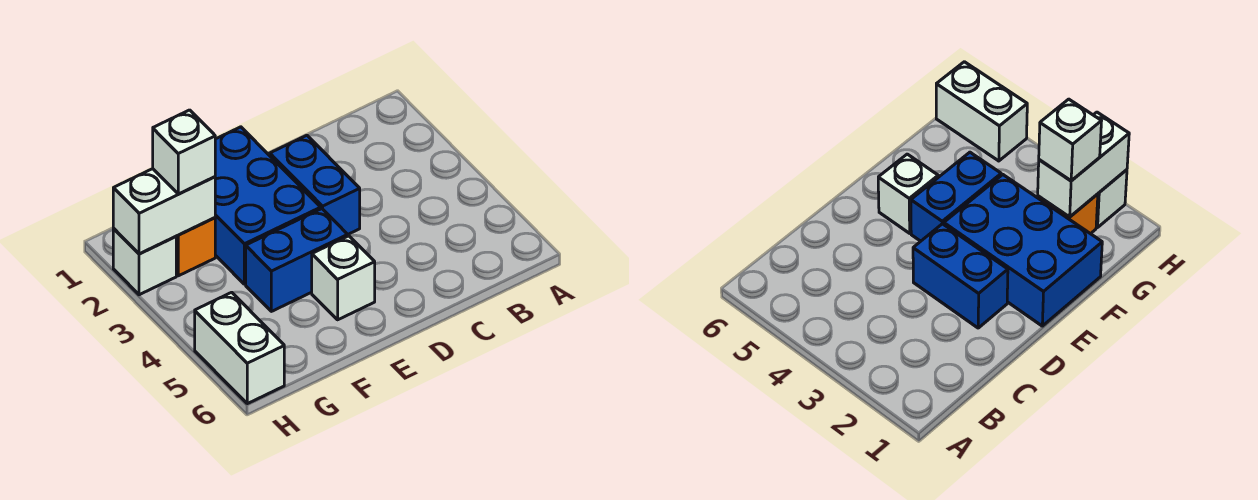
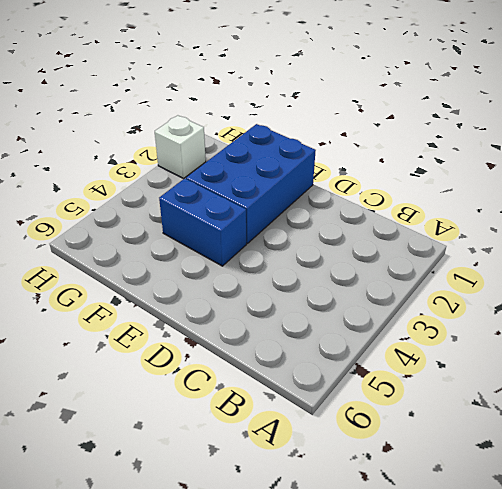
none -> blue brick D2:D3 level 1
none -> white brick E5 level 1

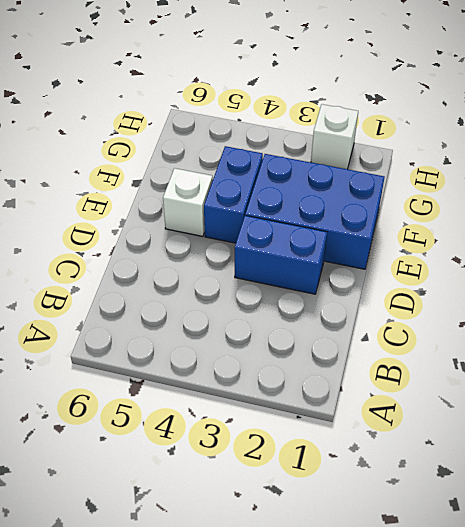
none -> orange brick G2 level 1
none -> white brick H5:H6 level 1

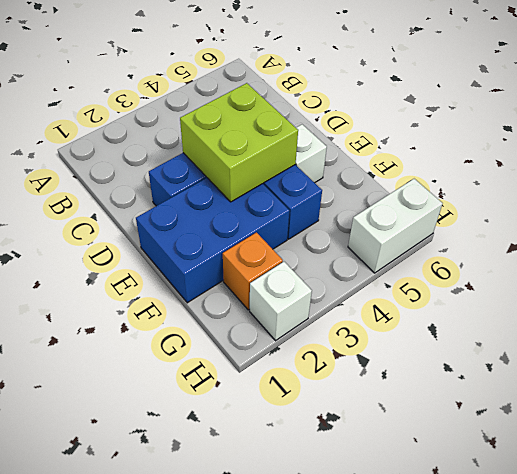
lime brick D3:E4 level 2 -> none
none -> white brick G2:H2 level 2
none -> white brick G2 level 3

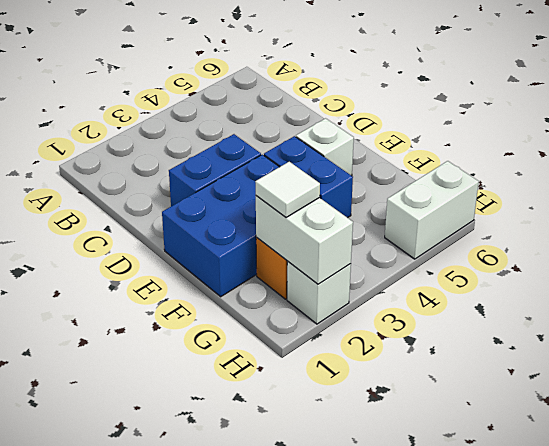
white tile G2 level 3 -> white brick G2 level 3

